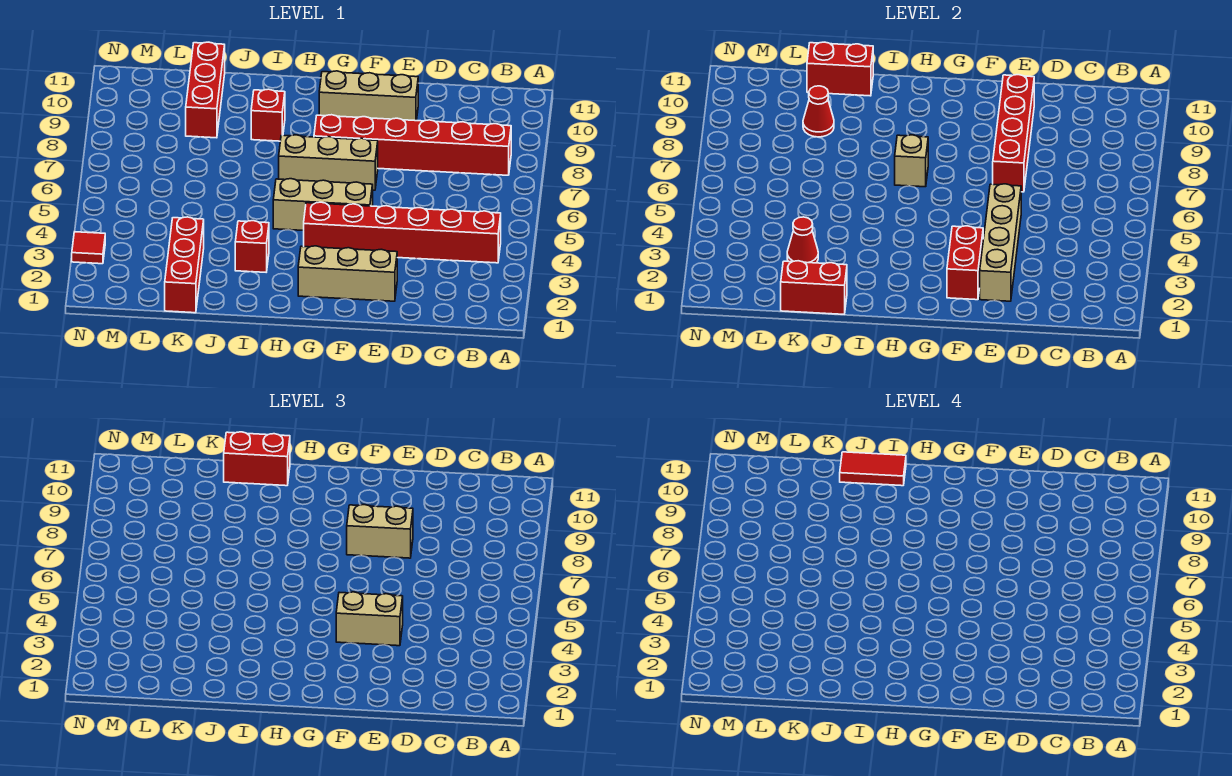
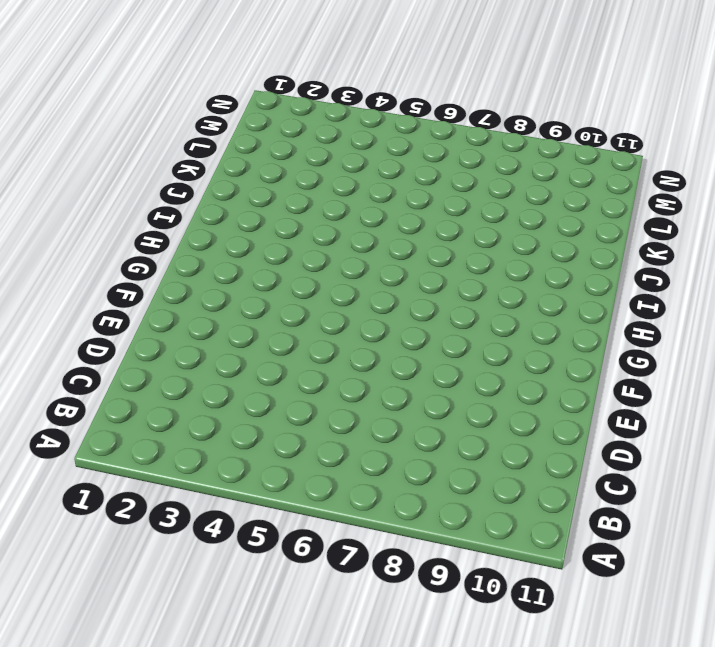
none -> red brick B4:G4 level 1
none -> red brick B8:G8 level 1
none -> tan brick E2:G2 level 1

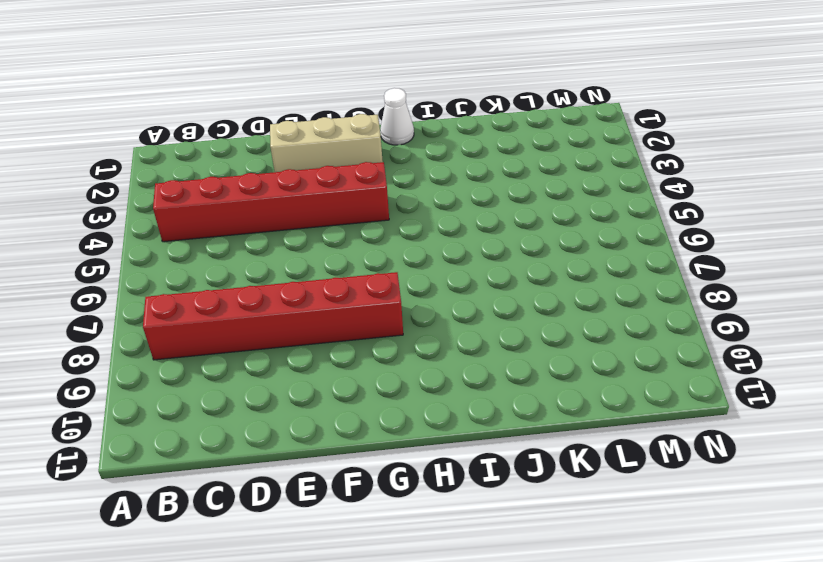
white cone H1 level 1 -> none
none -> tan brick E10:G10 level 1
none -> tan brick F5:H5 level 1
none -> tan brick F7:H7 level 1

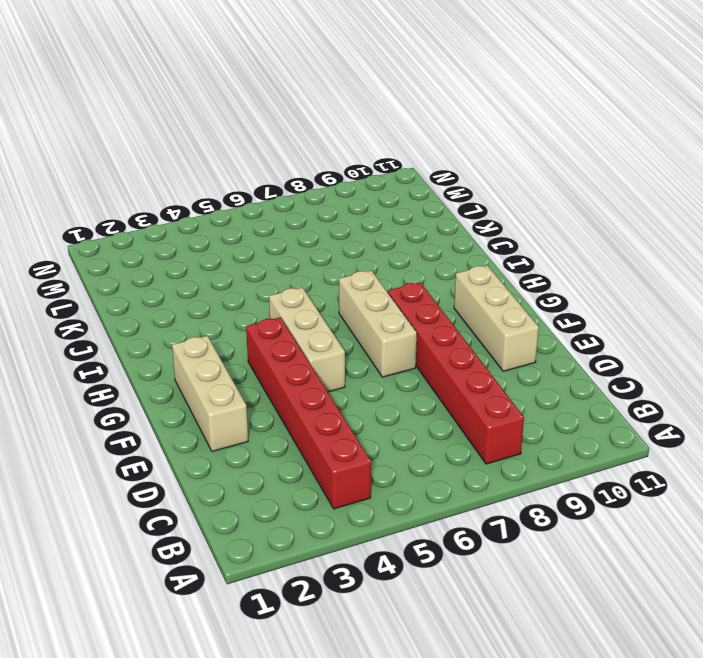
none -> red brick I3 level 1
none -> red brick I9 level 1
none -> red brick K1:K3 level 1

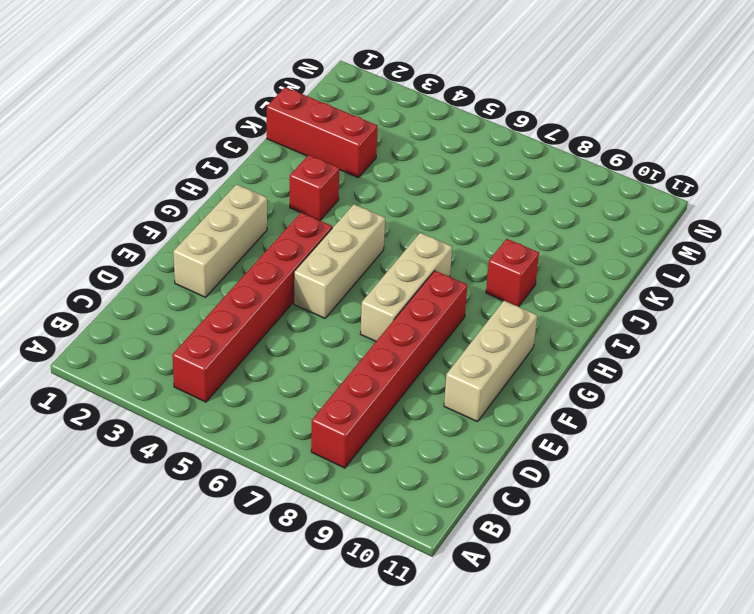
none -> red brick K9:K11 level 1
none -> red tile N3 level 1
none -> tan brick E2:E5 level 2

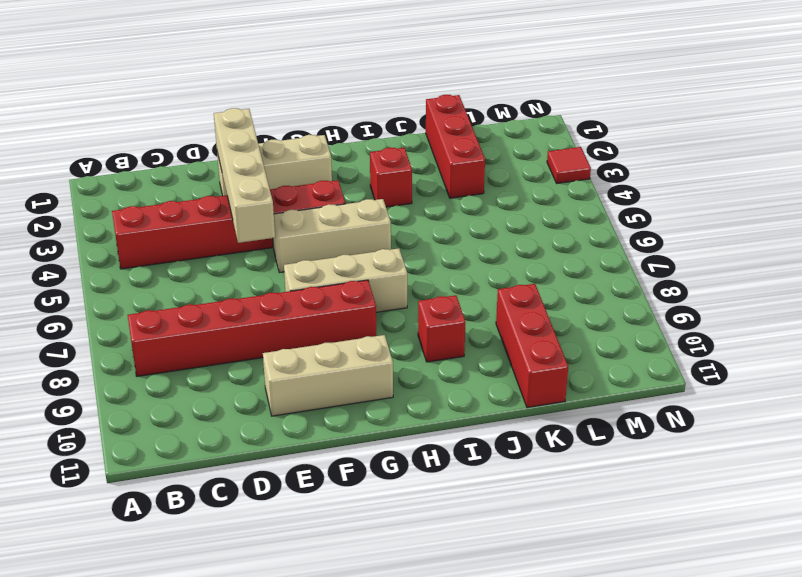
none -> red brick E7:E10 level 2
none -> red brick F2:F3 level 2
none -> tan brick H7 level 2

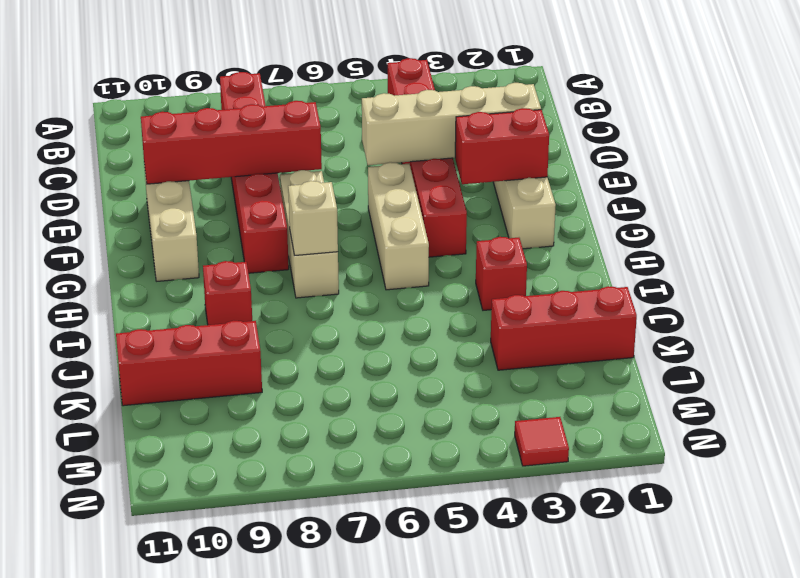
none -> red brick J1:K1 level 2
none -> red brick J11:K11 level 2
none -> red cone K3 level 2

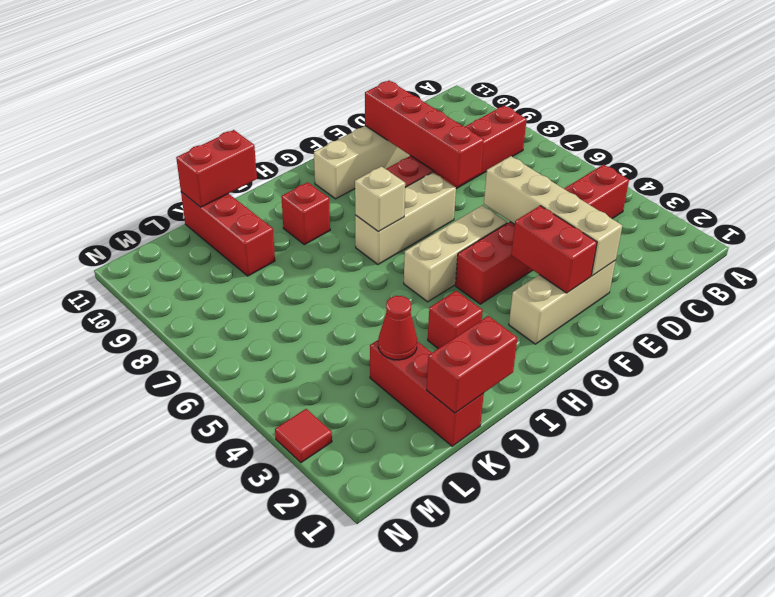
none -> red cone K9 level 2
none -> tan brick E4:F4 level 3
none -> tan brick E8:F8 level 3

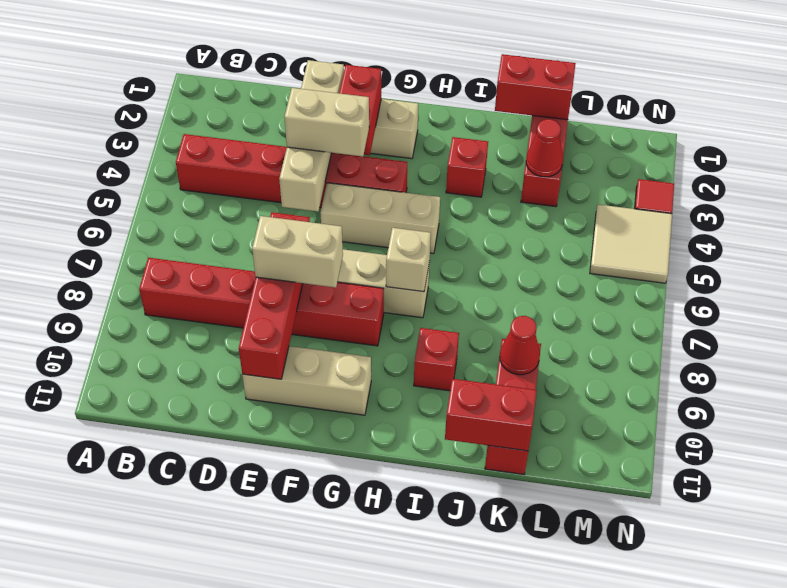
tan tile M4:N5 level 1 -> none
none -> red brick I11:J11 level 3
none -> red tile I11:J11 level 4

